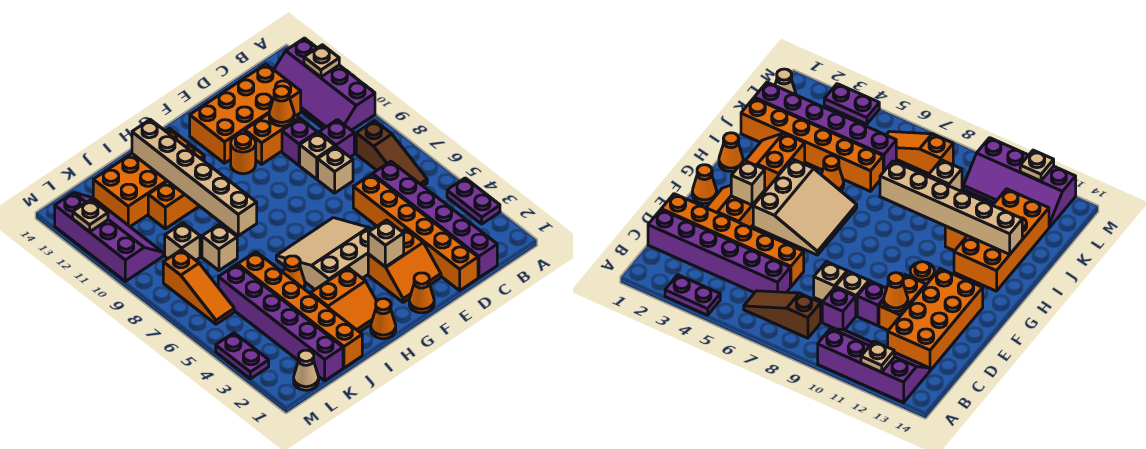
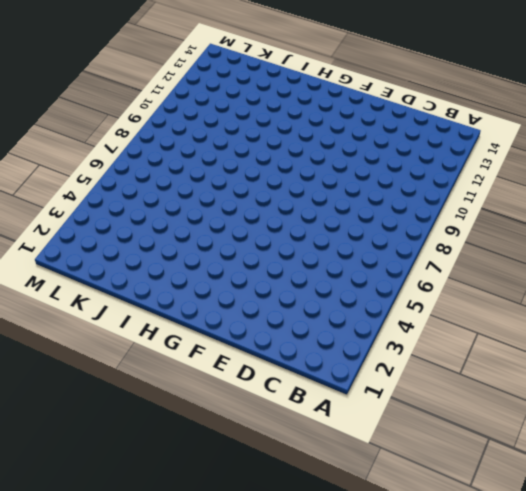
none -> purple plate A3:A4 level 1
none -> purple slope A10:B13 level 1 top A
none -> brown slope B6:B8 level 1 top 8
none -> purple brick C1:C6 level 1

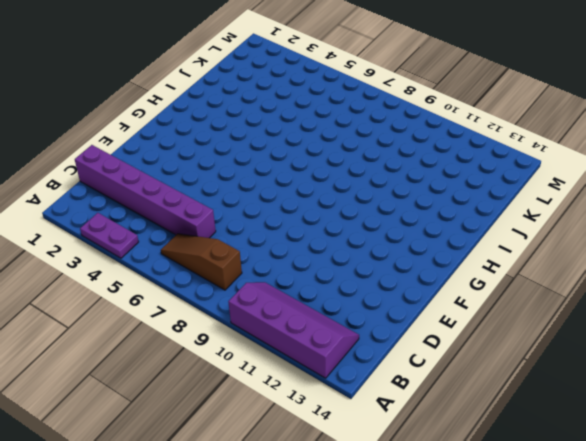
none -> purple brick C9 level 1
none -> orange brick C12:F13 level 1
none -> orange brick D1:D6 level 1
none -> tan brick D8 level 1

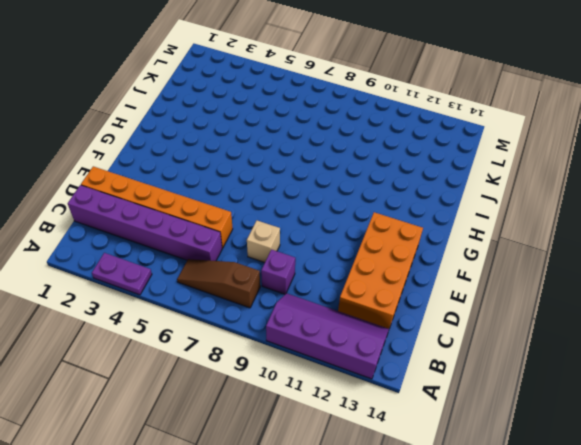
none -> tan brick D9 level 1
none -> purple brick D10 level 1
none -> orange brick D11:E11 level 1
none -> orange slope E2:F3 level 1 top 3

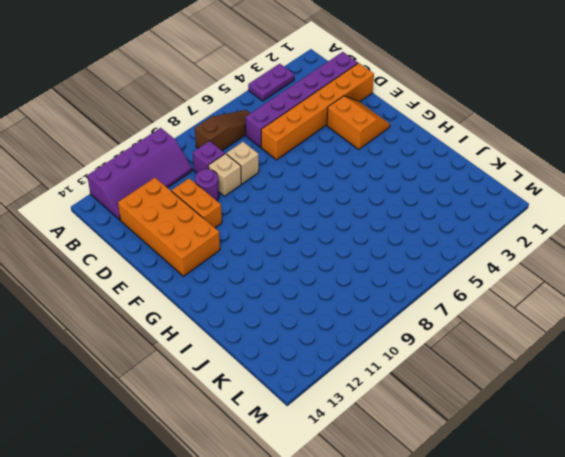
purple round brick D10 level 1 -> purple brick D10 level 1
none -> orange cone F1 level 1
none -> tan slope F4:H6 level 1 top 4
none -> orange round brick F11 level 1
none -> orange cone H1 level 1

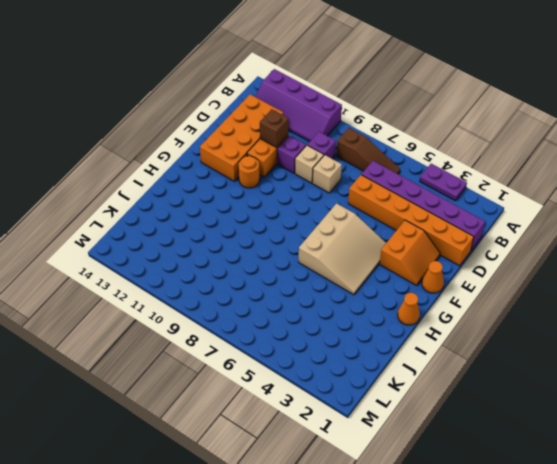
brown brick D11 level 2 -> orange cone D11 level 2
tan slope F4:H6 level 1 top 6 -> tan slope F4:H6 level 1 top 4
none -> orange slope H2:I3 level 1 top 3
none -> orange brick H12:K13 level 1
none -> orange cone I5 level 1
none -> orange brick I11:J11 level 1

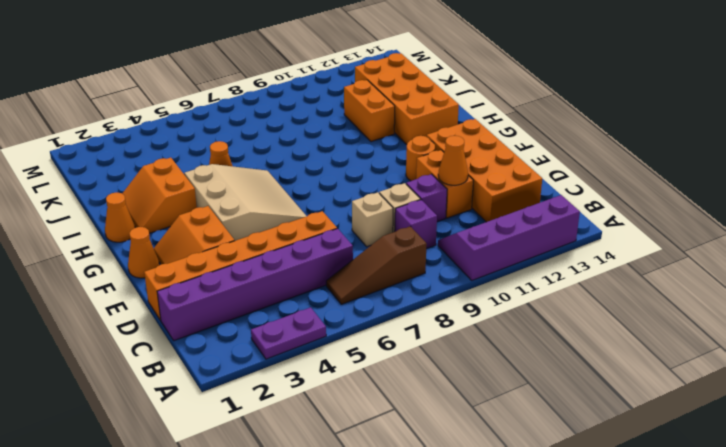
none -> orange brick J1:J6 level 1
none -> tan brick J8 level 1
none -> purple brick K1:K6 level 1
none -> tan brick K9 level 1

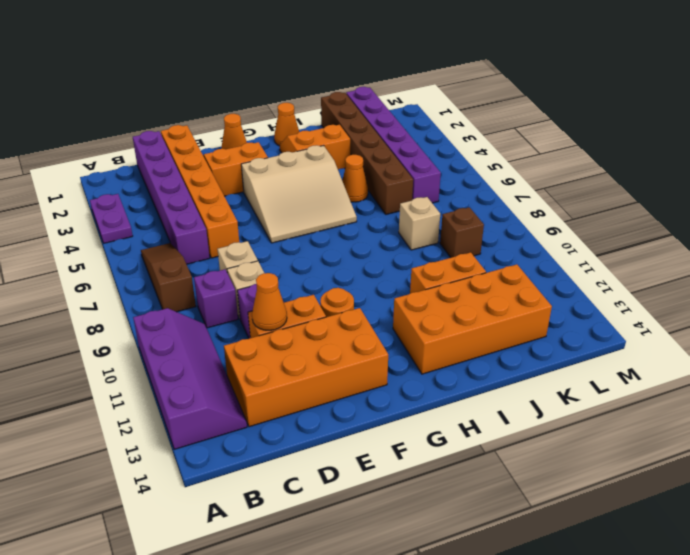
brown brick J1:J6 level 1 -> orange brick J1:J6 level 1
brown brick K9 level 1 -> tan brick K9 level 1
none -> tan cone L1 level 1
none -> orange slope L6:L8 level 1 top 8
none -> purple slope L10:M13 level 1 top M
none -> purple plate M3:M4 level 1

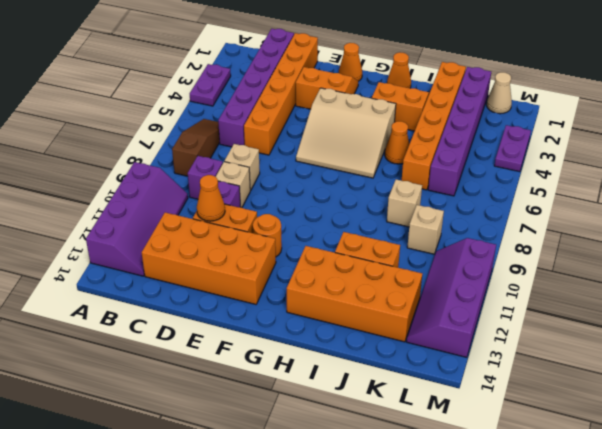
none -> orange slope L6:L8 level 1 top 8
none -> tan plate A12 level 2
none -> tan brick F3 level 2
none -> tan brick I8:I13 level 2

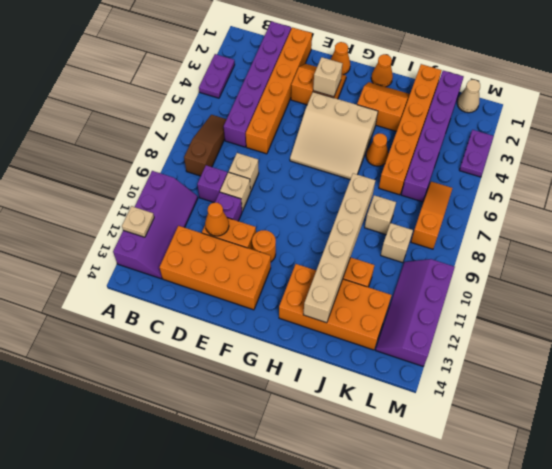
none -> tan plate M12 level 2

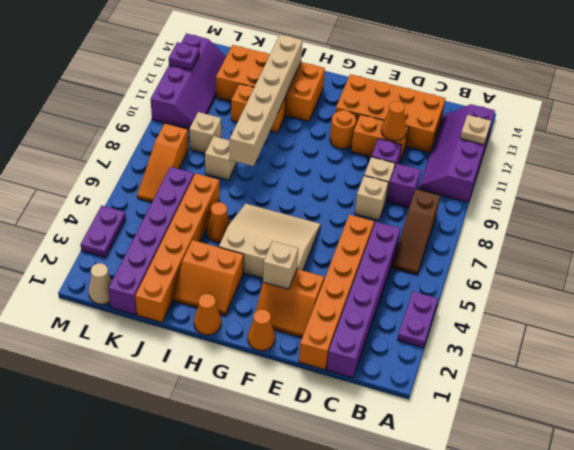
purple plate M12 level 2 -> tan plate M12 level 2

